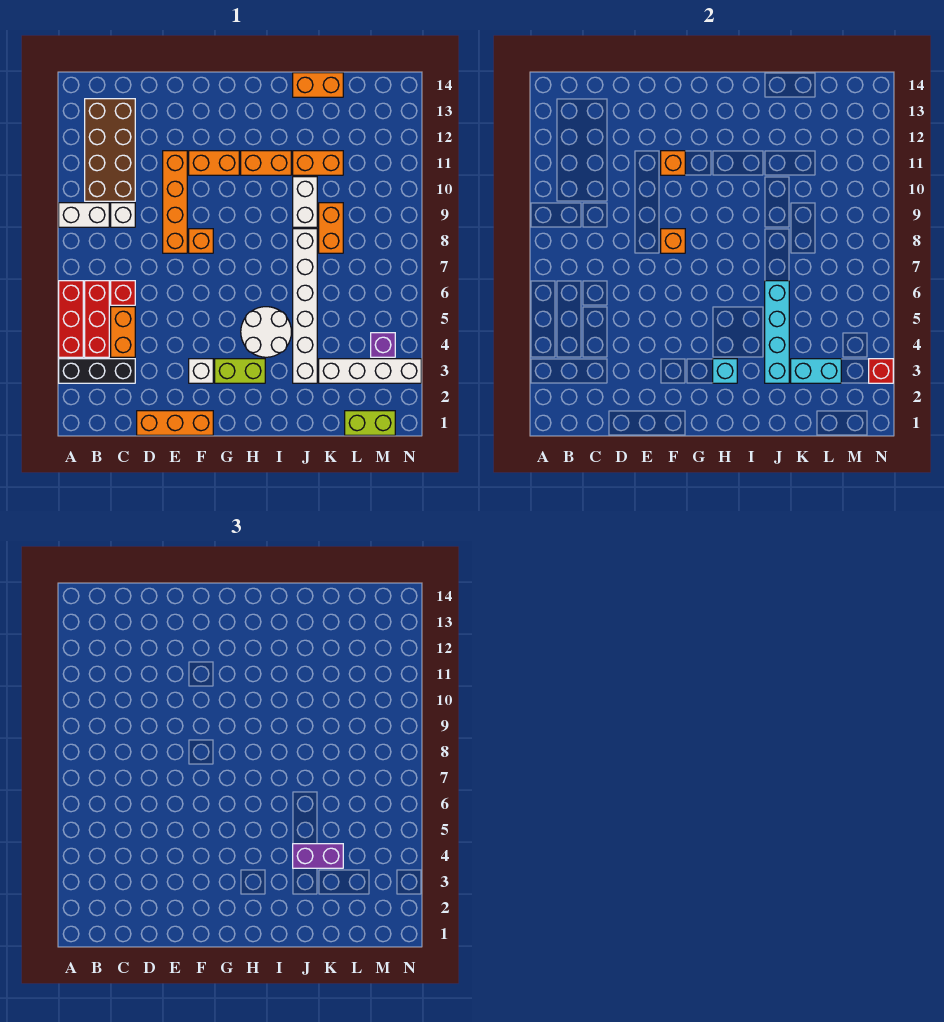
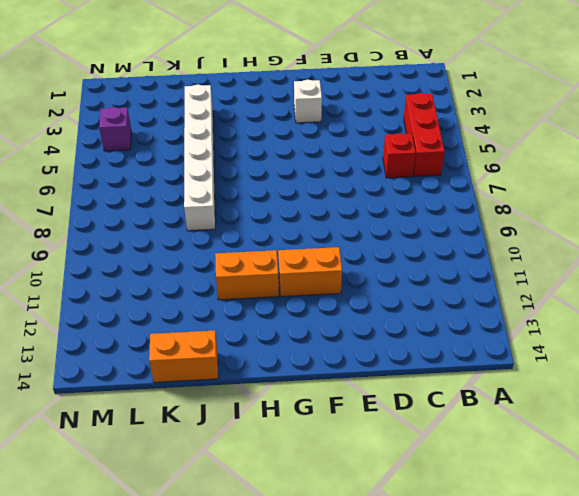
none -> black brick A3:C3 level 1
none -> red brick A4:A6 level 1
none -> white brick A9:B9 level 1
none -> brown brick B10:C13 level 1

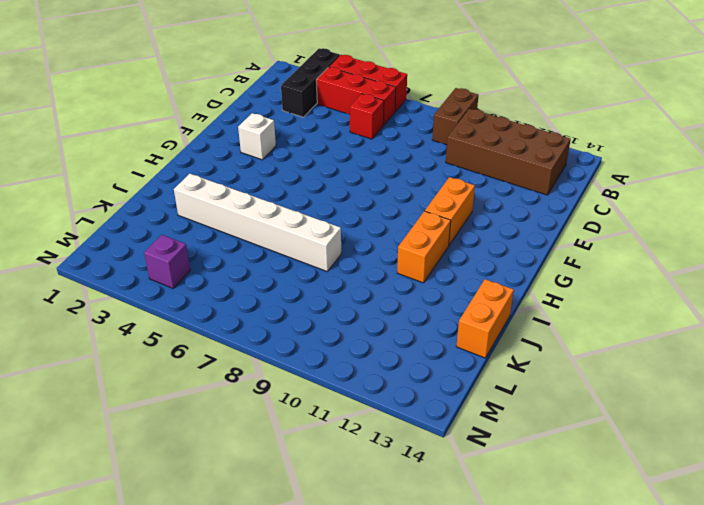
brown brick A9:B9 level 1 -> white brick A9:B9 level 1
none -> orange brick C4:C5 level 1
none -> white brick C9 level 1
none -> orange brick D1:F1 level 1
none -> orange brick E8:E11 level 1

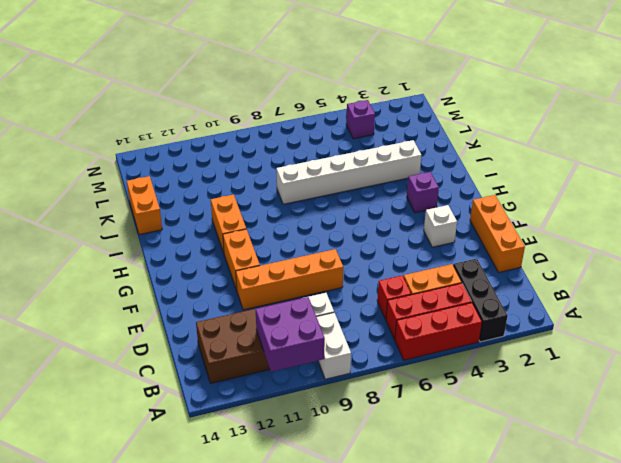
purple brick A10:B11 level 2 -> none
purple brick H3 level 1 -> lime brick G3:H3 level 1
none -> orange brick F8 level 1
none -> white round brick H4:I5 level 1
none -> white brick J9:J10 level 1
none -> orange brick J11:K11 level 1

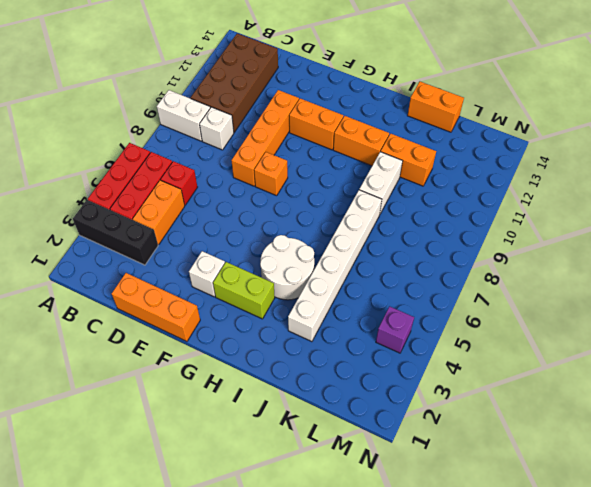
none -> white brick K3:N3 level 1
none -> orange brick K8:K9 level 1
none -> lime brick L1:M1 level 1
none -> orange brick F8 level 2

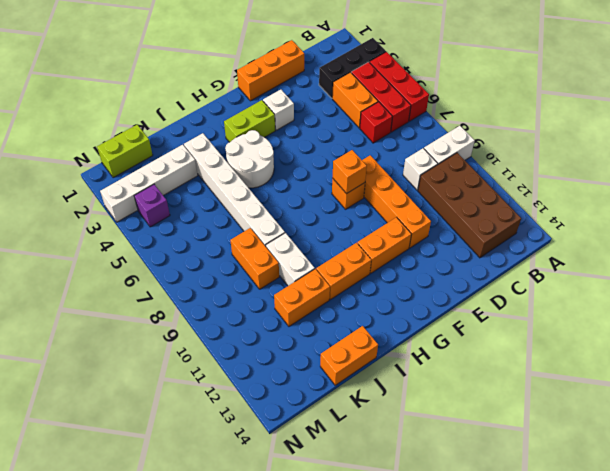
none -> orange brick F11 level 2
none -> cyan brick H3 level 2
none -> cyan brick J3:J6 level 2
none -> cyan brick K3:L3 level 2

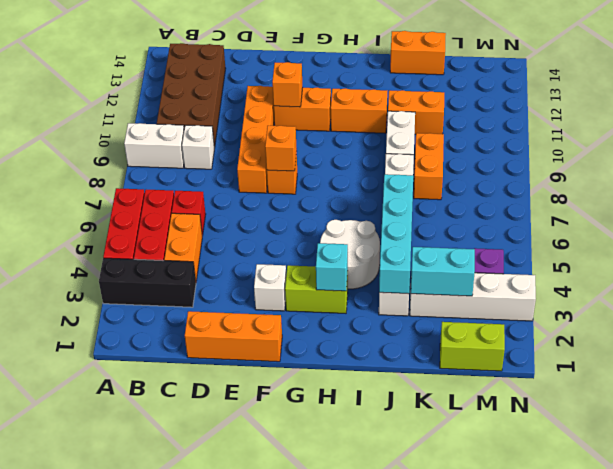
none -> red brick N3 level 2
none -> purple brick J4:K4 level 3

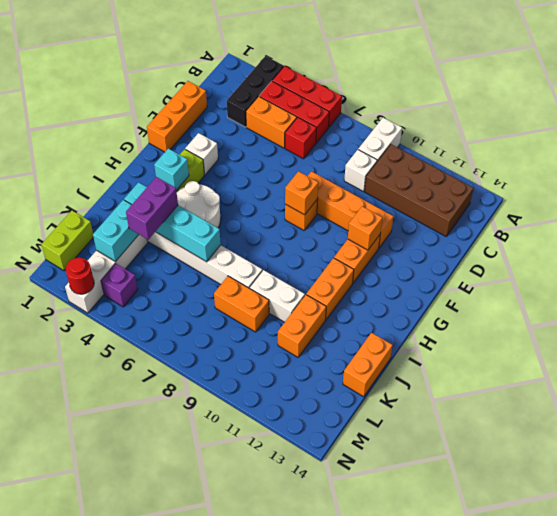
red round brick N3 level 2 -> red brick N3 level 2

